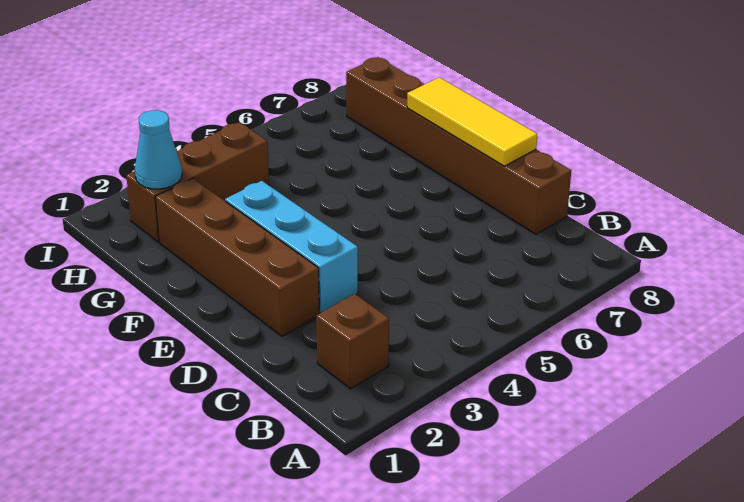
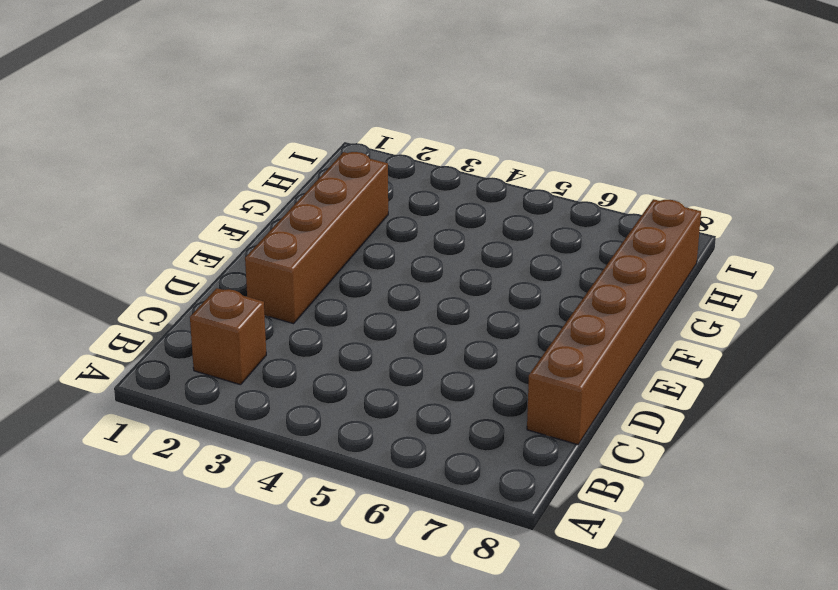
none -> cyan brick D3:F3 level 1
none -> brown brick H2:H4 level 1

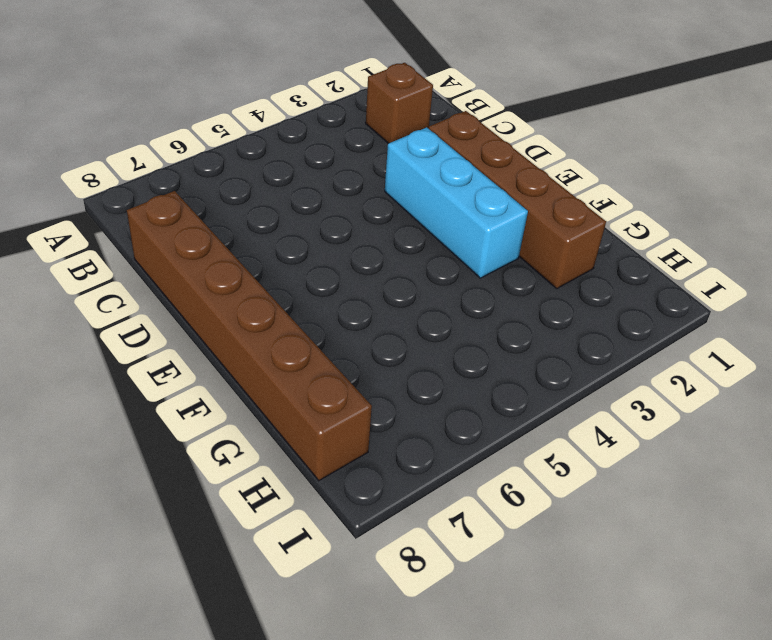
none -> brown brick H2:H4 level 1
none -> yellow tile D8:F8 level 2

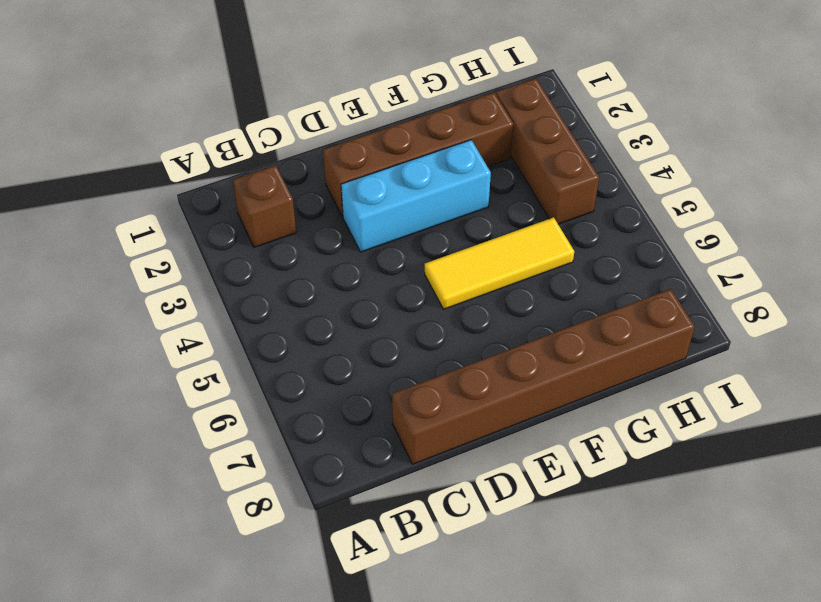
yellow tile E5:G5 level 1 -> yellow tile D8:F8 level 2
none -> cyan cone H2 level 2

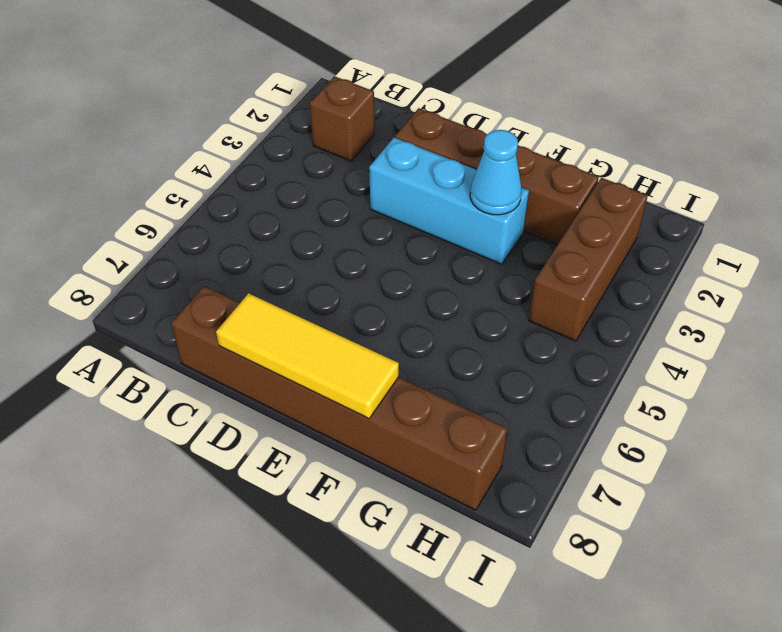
cyan cone F3 level 2 -> cyan cone H2 level 2

